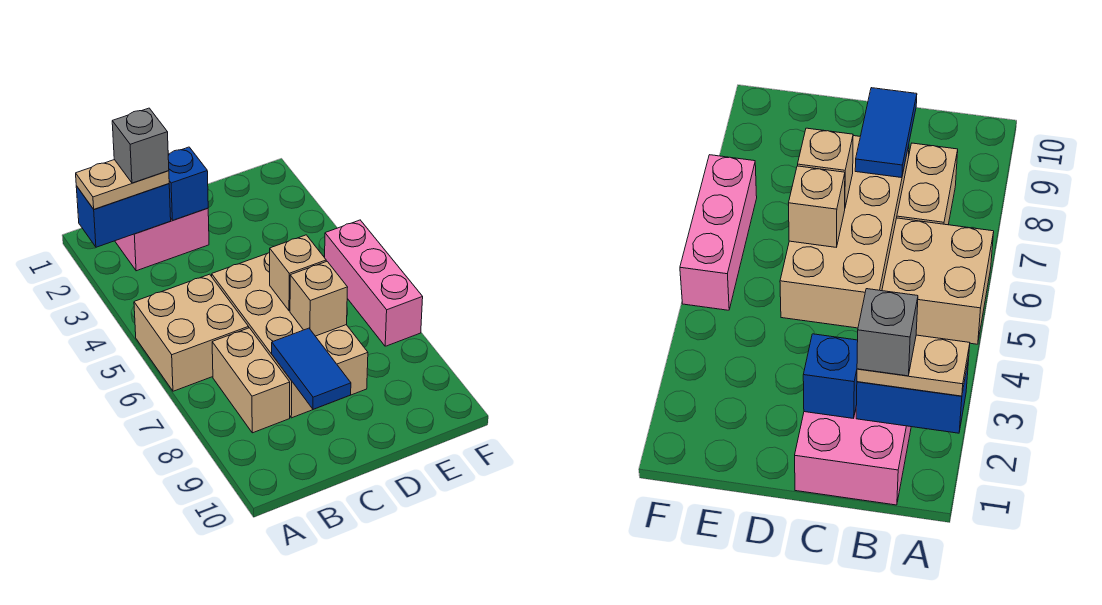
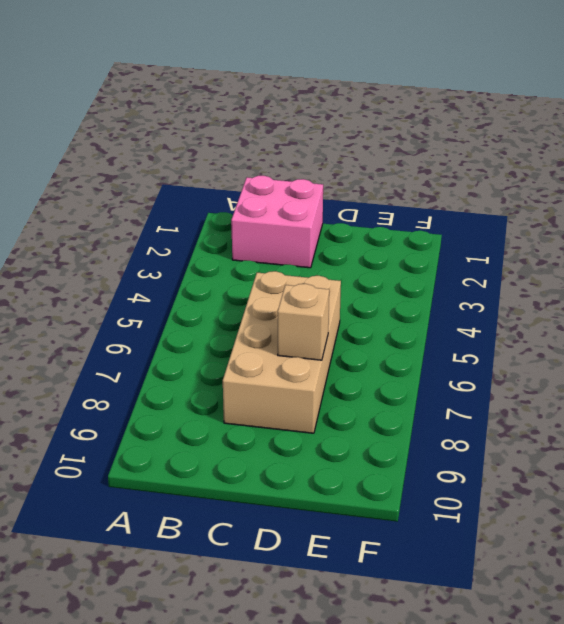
none -> tan brick A5:B6 level 1
none -> tan brick B7:B8 level 1
none -> pink brick F5:F7 level 1

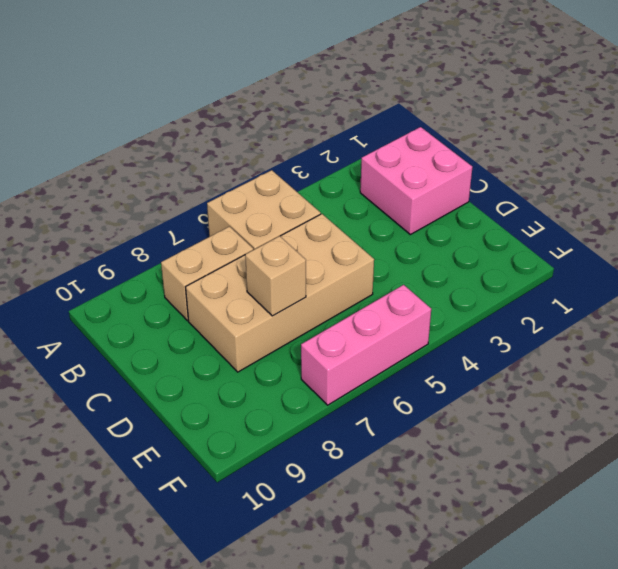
none -> blue brick A2:B2 level 2
none -> blue brick C2 level 2
none -> blue tile C8:C9 level 2

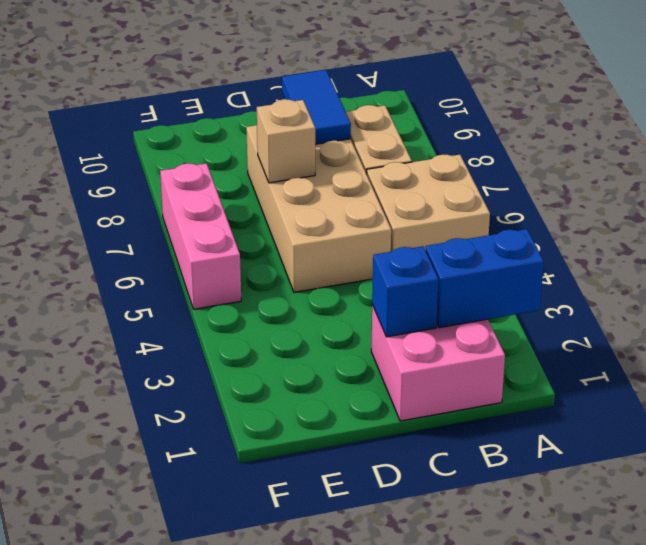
none -> tan brick D6 level 2
none -> tan plate A2:B2 level 3
none -> grey brick B2 level 4

